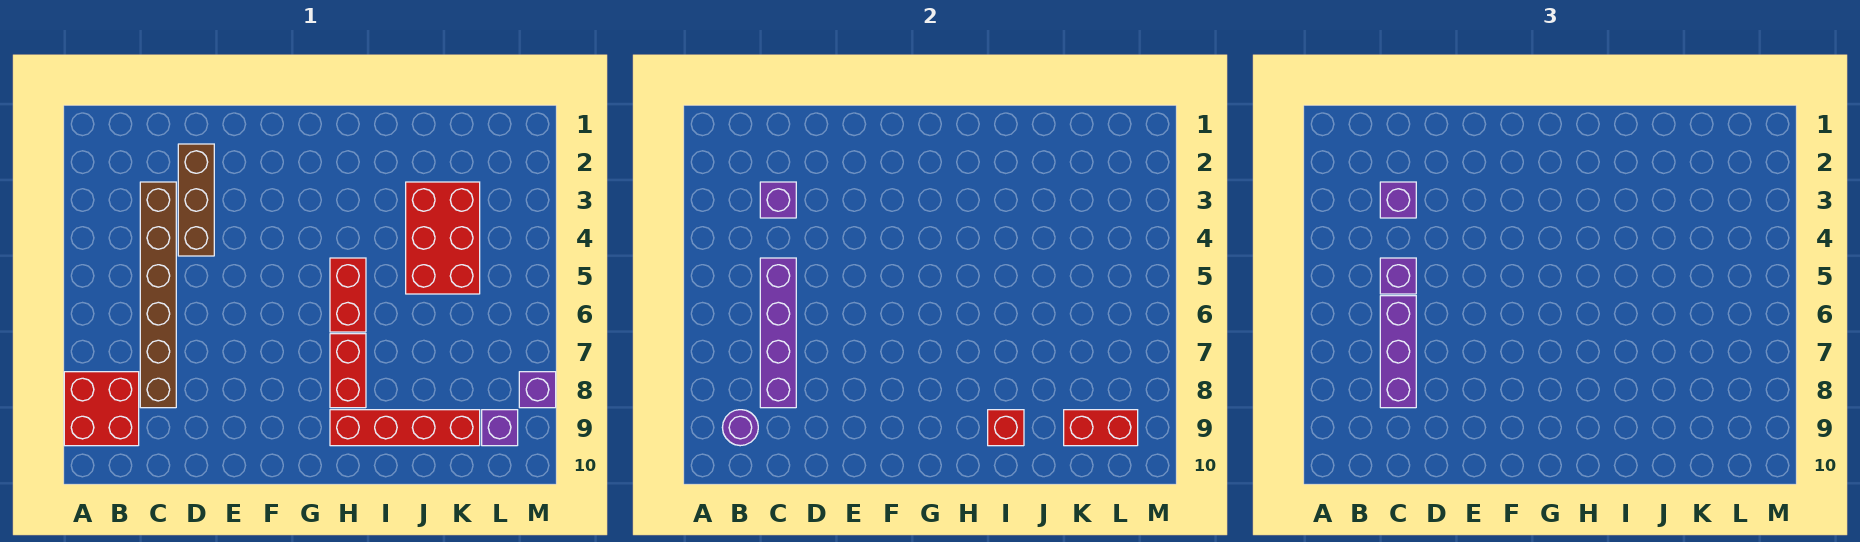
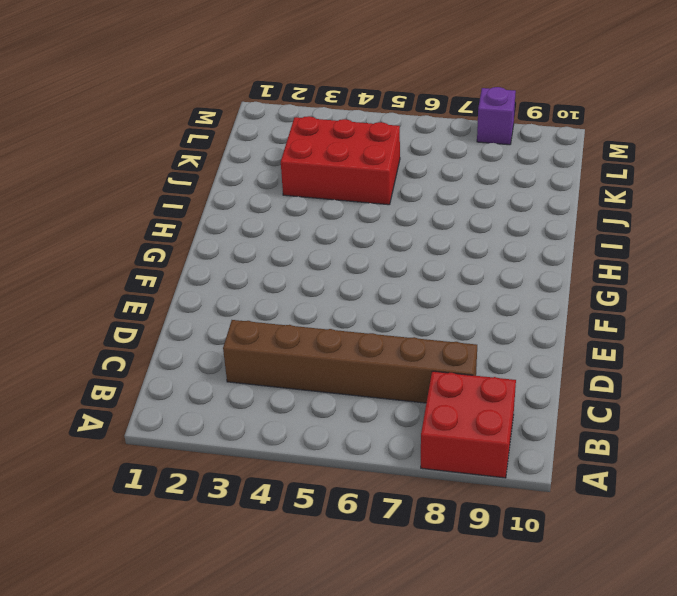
none -> brown brick D2:D4 level 1
none -> red brick H5:H6 level 1
none -> red brick H7:H8 level 1

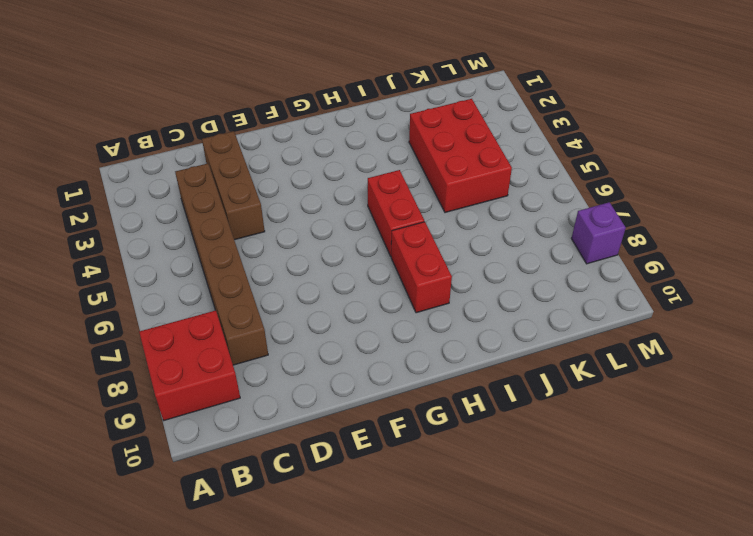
none -> red brick H9:K9 level 1
none -> purple brick L9 level 1
none -> purple round brick B9 level 2

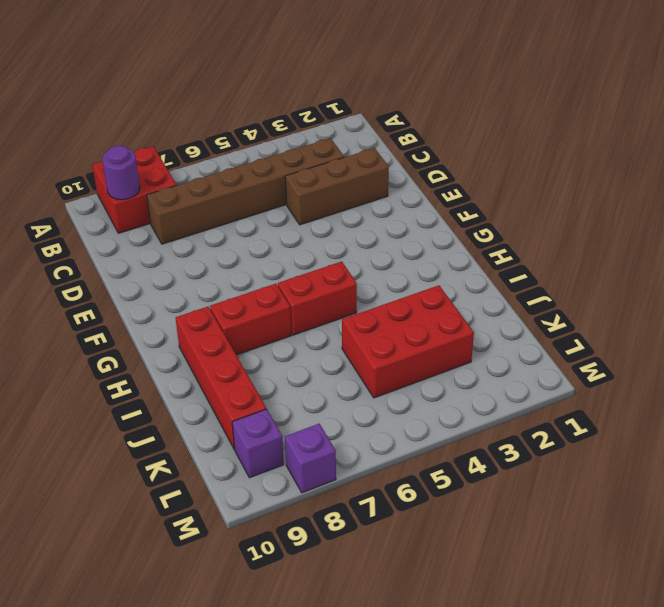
none -> purple brick C3 level 2
none -> purple brick C5:C8 level 2
none -> red brick I9 level 2

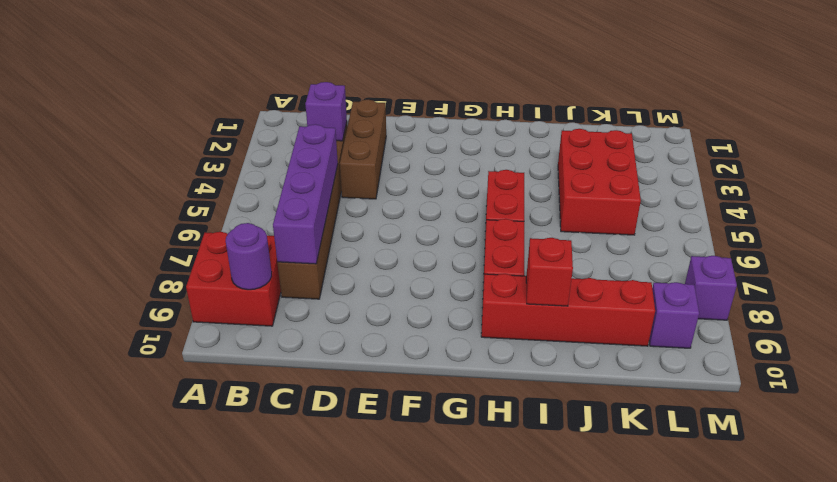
none -> red brick K9:L9 level 2
none -> purple brick C3 level 3
none -> purple brick C5 level 3

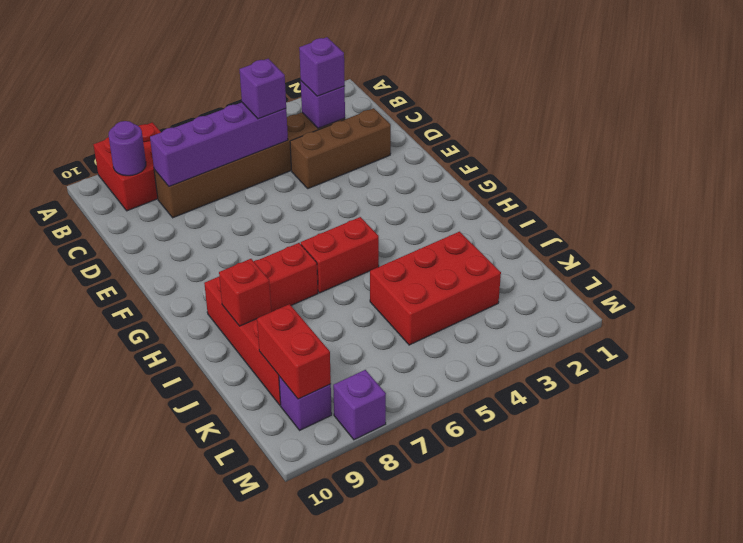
none -> purple brick C6:C8 level 3

